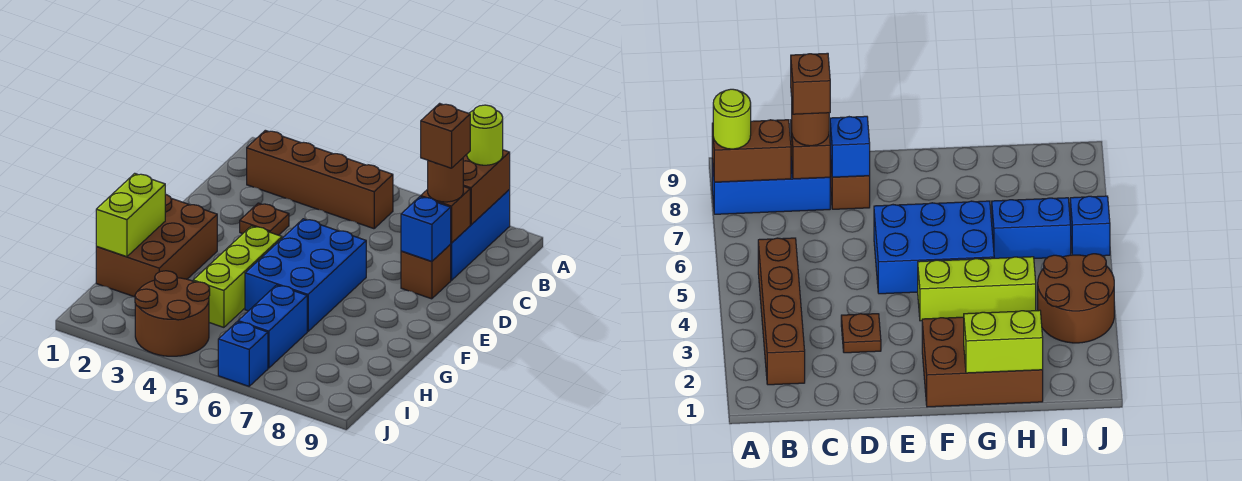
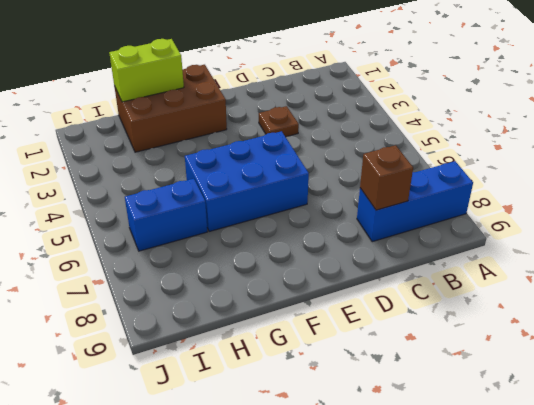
none -> brown brick B2:B5 level 1
none -> brown brick D8 level 1
none -> lime brick F4:H4 level 1

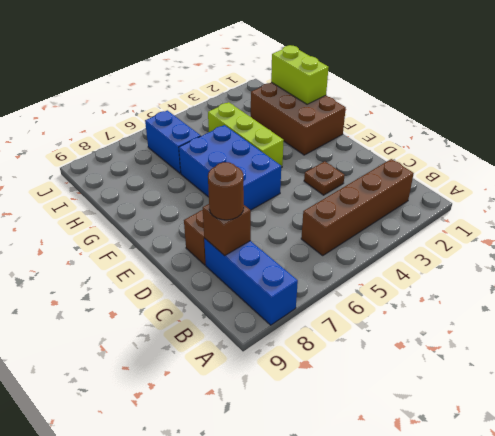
none -> brown round brick I3:J4 level 1
none -> blue brick J6 level 1
none -> brown brick A8:B8 level 2

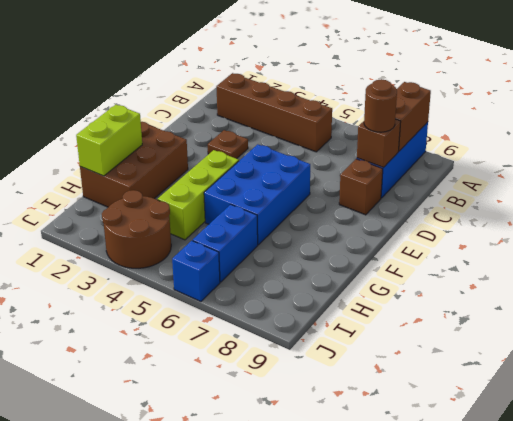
none -> blue brick D8 level 2
none -> lime round brick A8 level 3
none -> brown brick C8 level 4

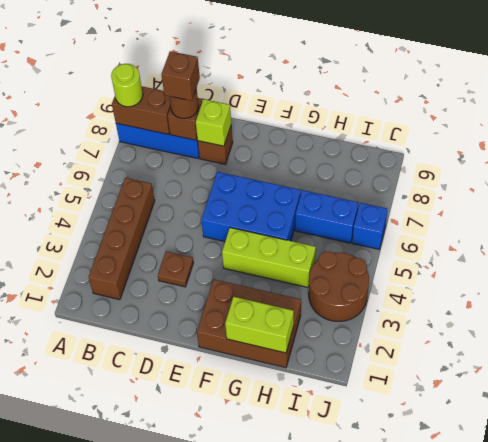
lime brick D8 level 2 -> blue brick D8 level 2

